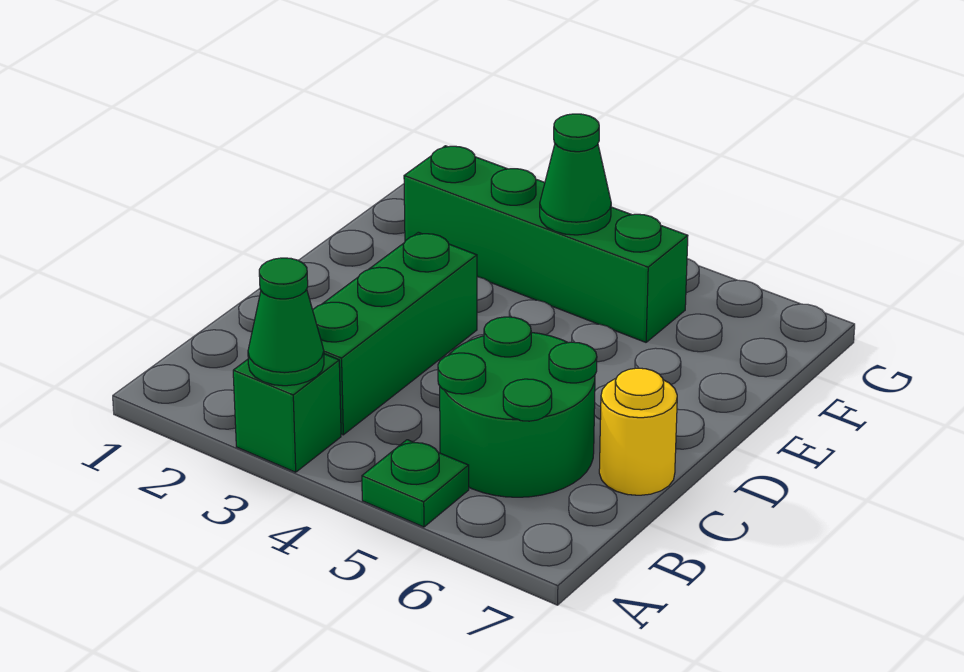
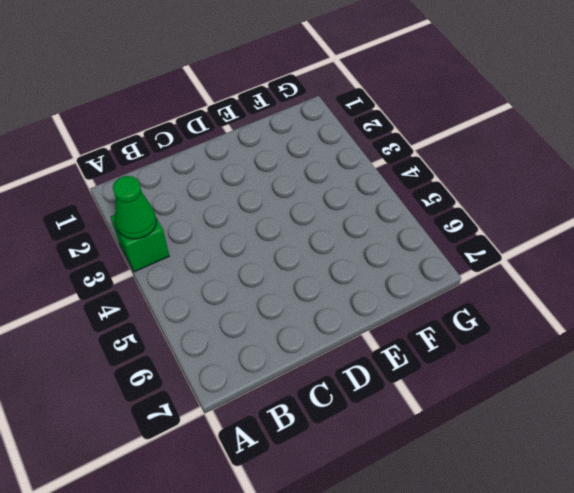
none -> green plate A5 level 1
none -> green brick B3:D3 level 1

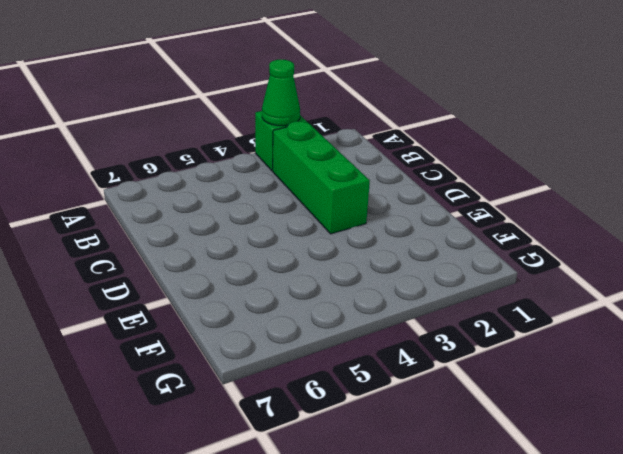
none -> green plate A5 level 1
none -> green round brick B5:C6 level 1

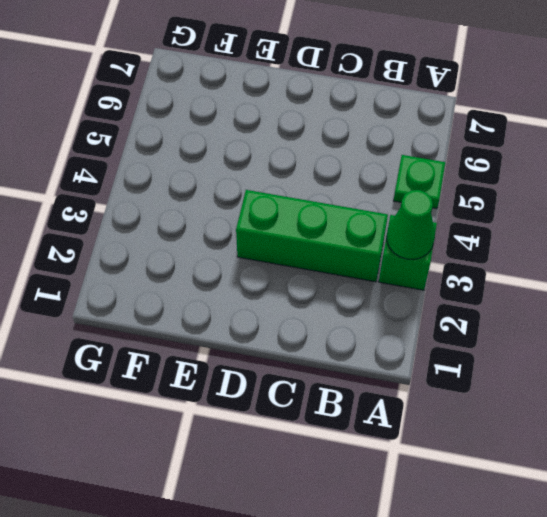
none -> green round brick B5:C6 level 1
none -> yellow round brick C7 level 1

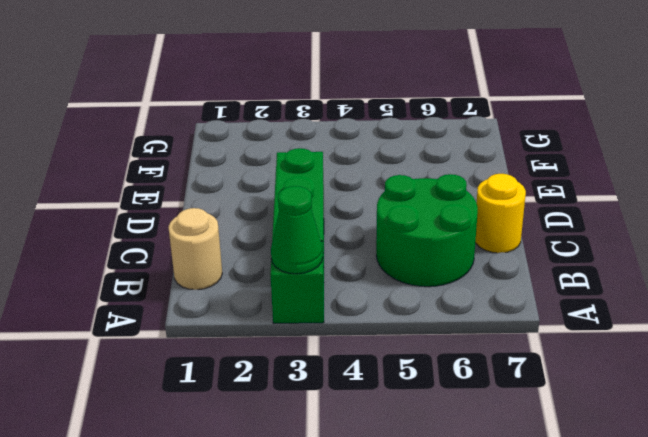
tan round brick B1 level 1 -> none
none -> green plate A5 level 1
none -> green brick F2:F5 level 1

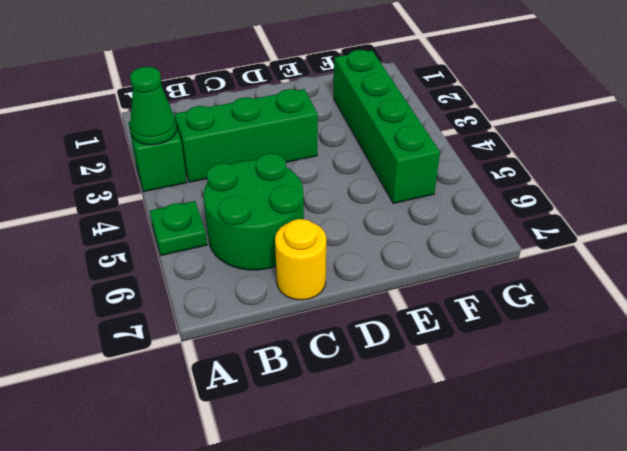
none -> green cone F4 level 2

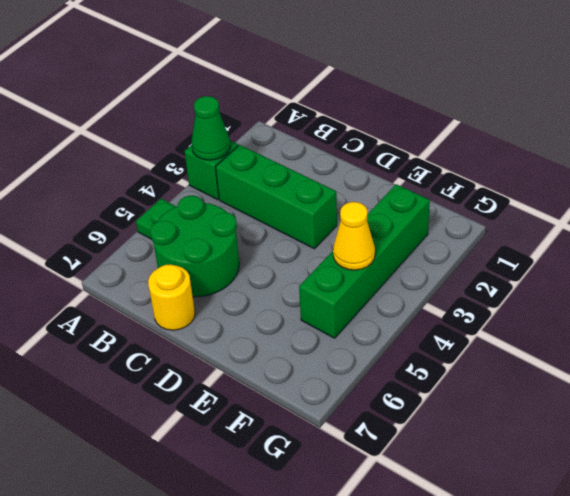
yellow cone F4 level 2 -> green cone F4 level 2

